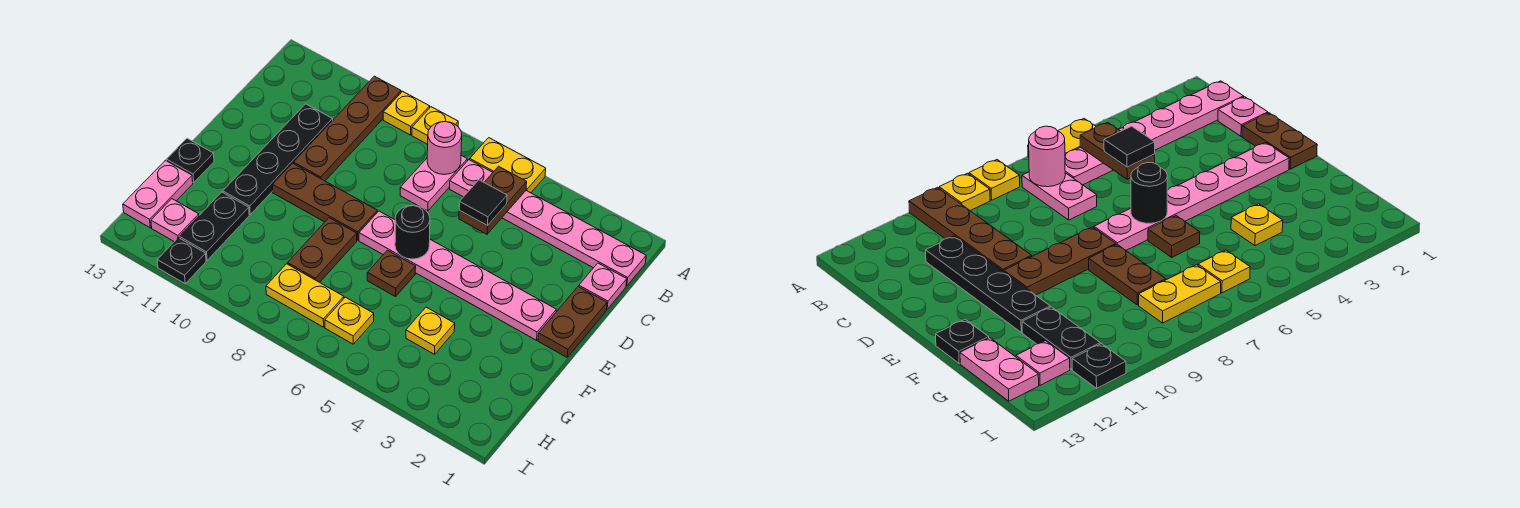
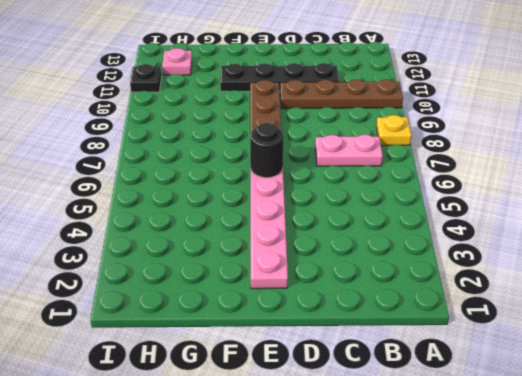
none -> yellow plate A5:A6 level 1
none -> yellow plate A9 level 1
none -> pink plate B1:B6 level 1

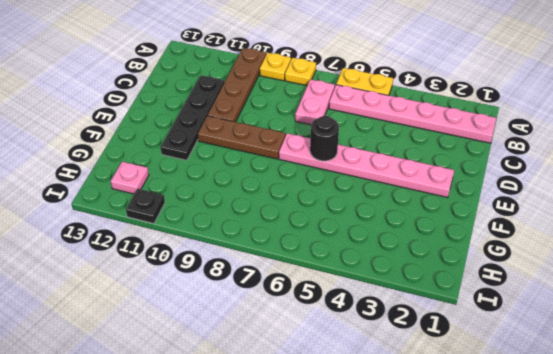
none -> pink plate C1 level 1
none -> brown plate D1:E1 level 1
none -> brown plate F6 level 1

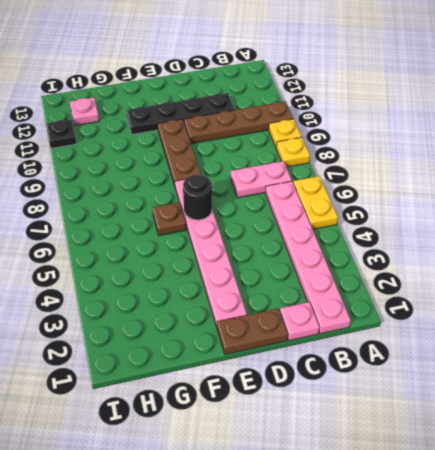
none -> brown plate F8:G8 level 1
none -> black plate F13 level 1
none -> yellow plate G4 level 1

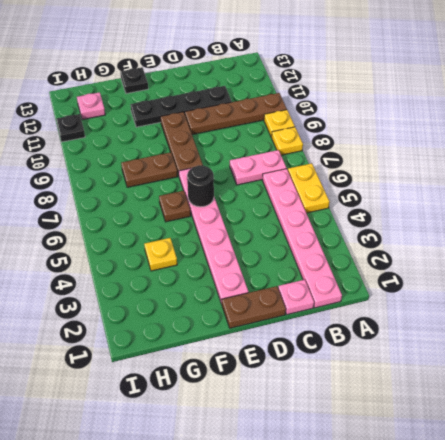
none -> black plate G11:H11 level 1
none -> pink plate G13:H13 level 1
none -> yellow plate H6 level 1

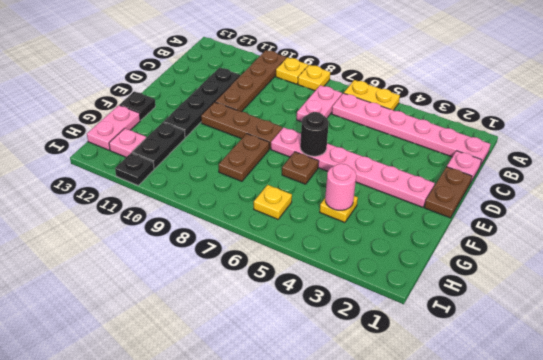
pink round brick G4 level 2 -> pink round brick B7 level 2
none -> yellow plate H7:H8 level 1
none -> brown plate B5:C5 level 2
none -> black tile C5 level 3

